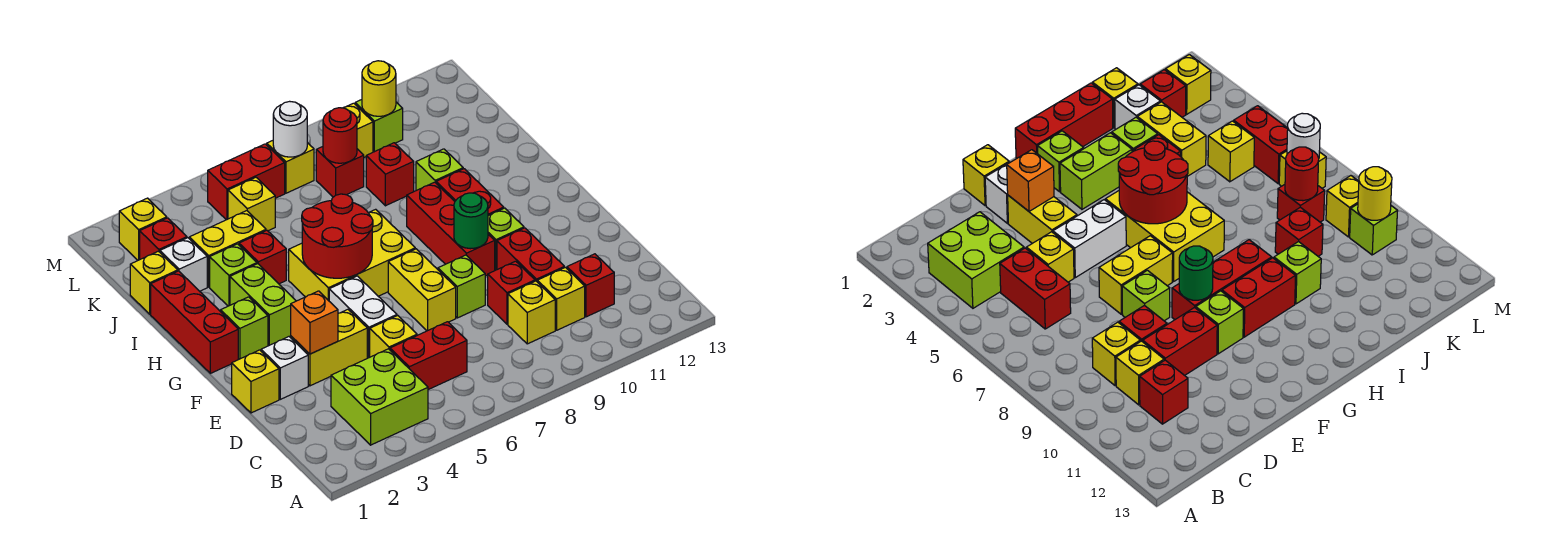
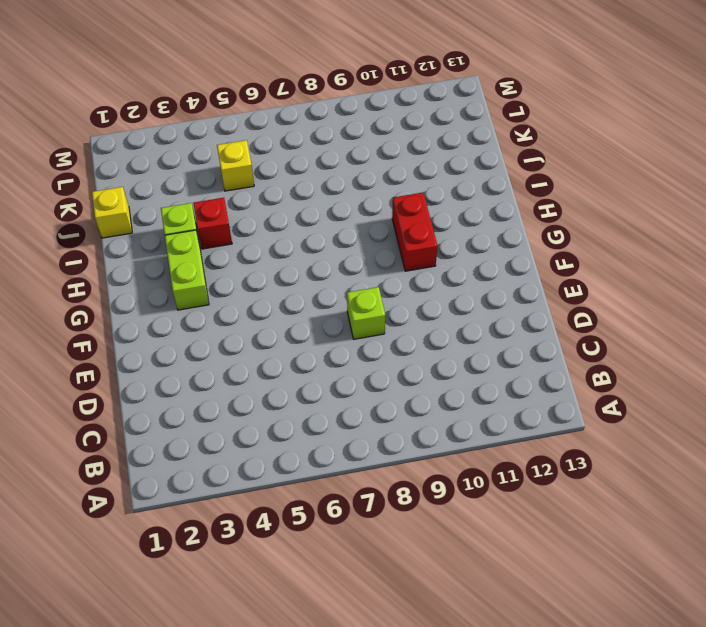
none -> lime brick B3:C4 level 1
none -> red brick C5:C6 level 1
none -> yellow brick C9 level 1
none -> yellow brick C10 level 1

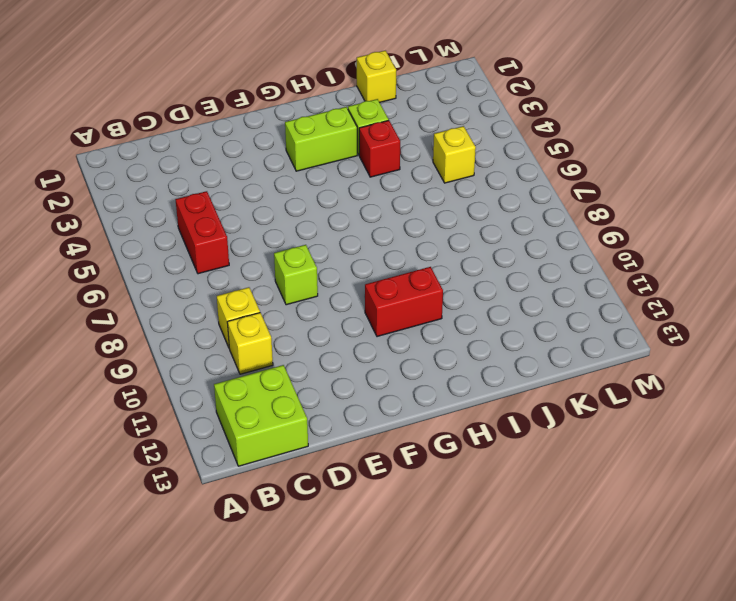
lime brick B12:C13 level 1 -> lime brick B3:C4 level 1
none -> red brick C11 level 1
none -> yellow brick D5 level 1
none -> red brick D9 level 1
none -> red brick D10:E10 level 1

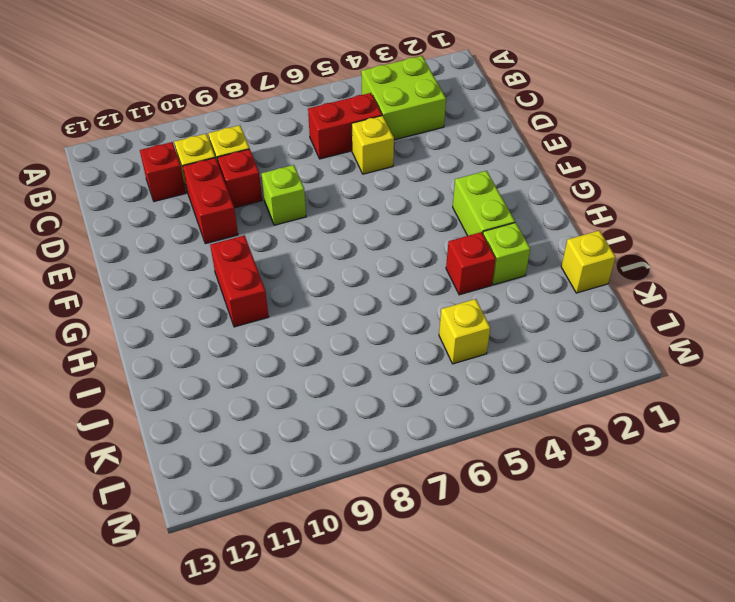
none -> yellow brick E1 level 1
none -> white brick E2 level 1
none -> yellow brick E3:E4 level 1
none -> white brick E5:F5 level 1

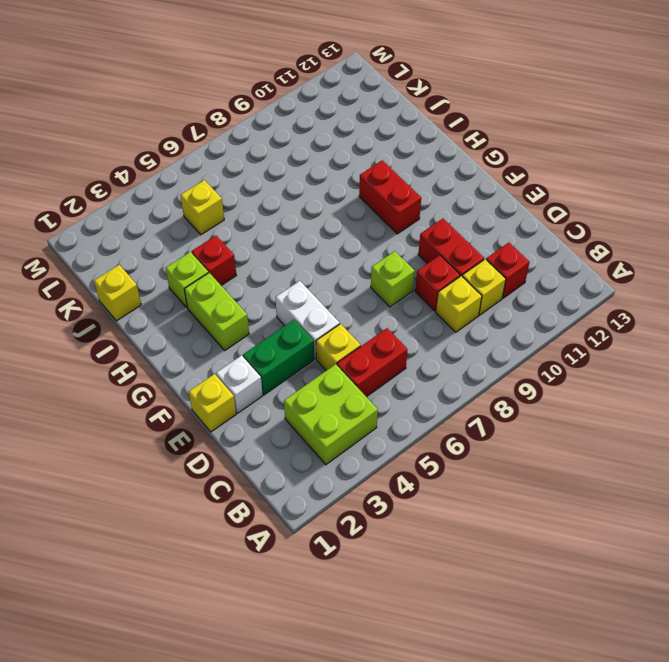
green brick E3:E4 level 1 -> yellow brick E3:E4 level 1
none -> yellow brick E7:F7 level 1
none -> red brick F9:H9 level 1
none -> lime brick F10 level 1
none -> red brick G1:I1 level 1

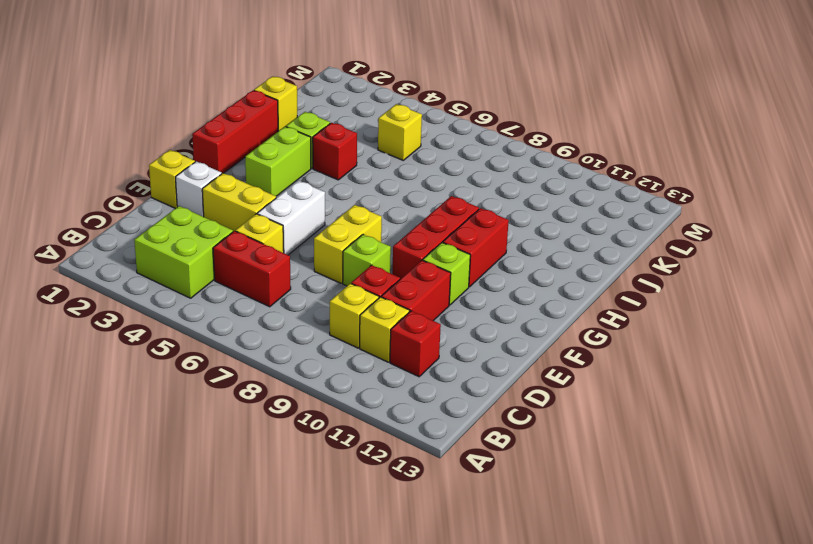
none -> lime brick G2 level 1
none -> yellow brick G5:H7 level 1
none -> lime brick I10 level 1
none -> white brick J2 level 1

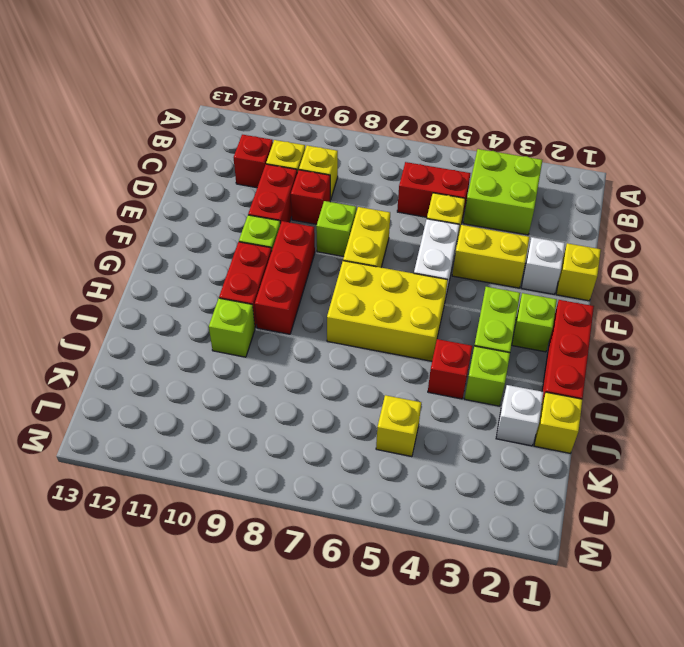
none -> yellow brick J3:J4 level 1
none -> red brick J9 level 1
none -> red brick K2 level 1
none -> red brick K8 level 1

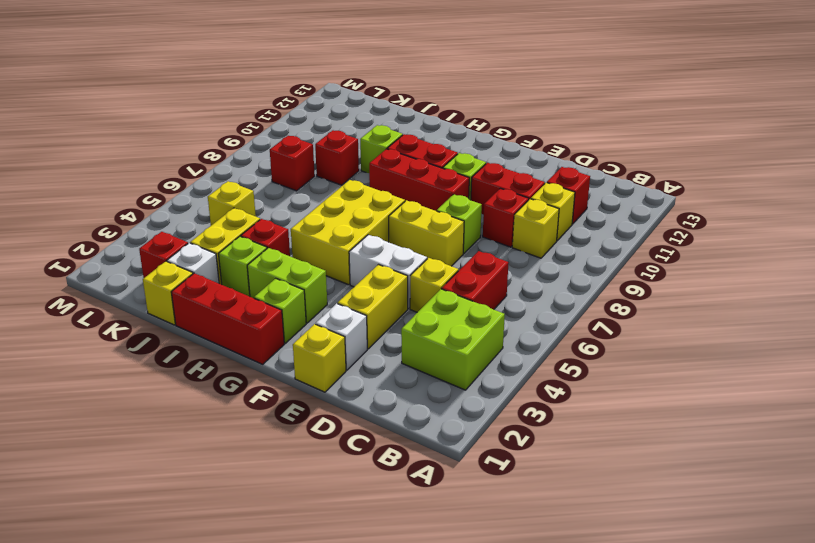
none -> yellow brick L2 level 1
none -> red brick L5:L6 level 1
none -> yellow brick L7 level 1
none -> yellow brick L9 level 1

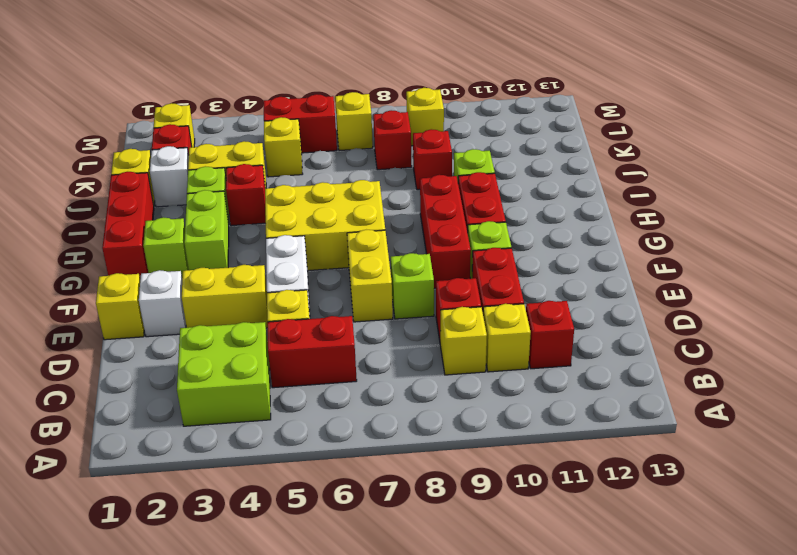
none -> lime brick L10 level 1
none -> orange brick E3 level 2
none -> green round brick F9 level 2
none -> red round brick G5:H6 level 2

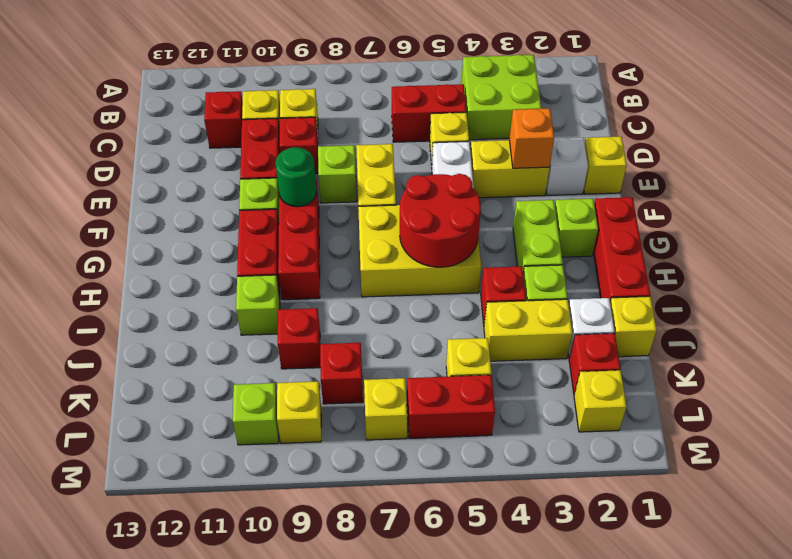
none -> red round brick K8 level 2
none -> white round brick L7 level 2
none -> yellow round brick L10 level 2

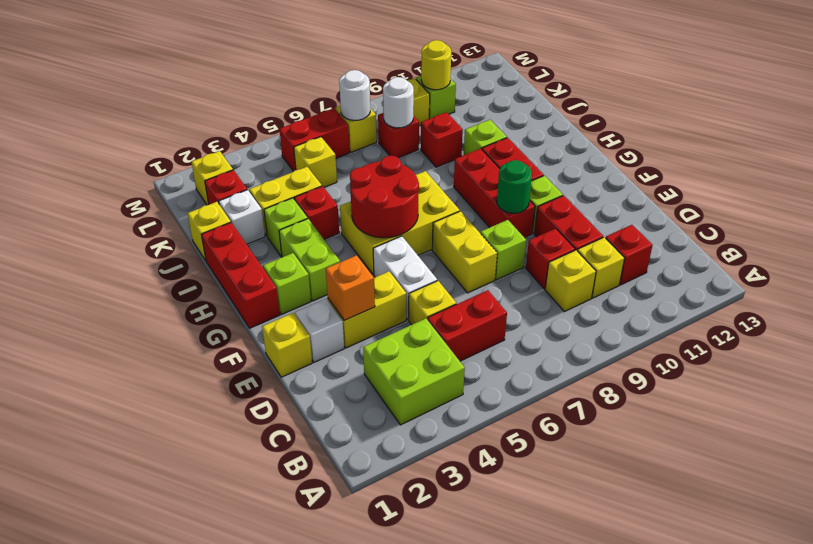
white round brick K8 level 2 -> red round brick K8 level 2

